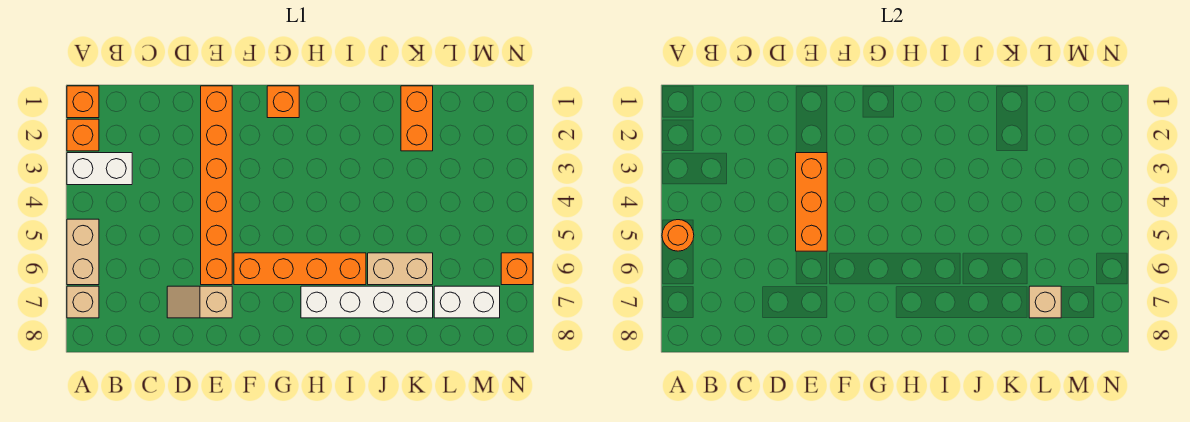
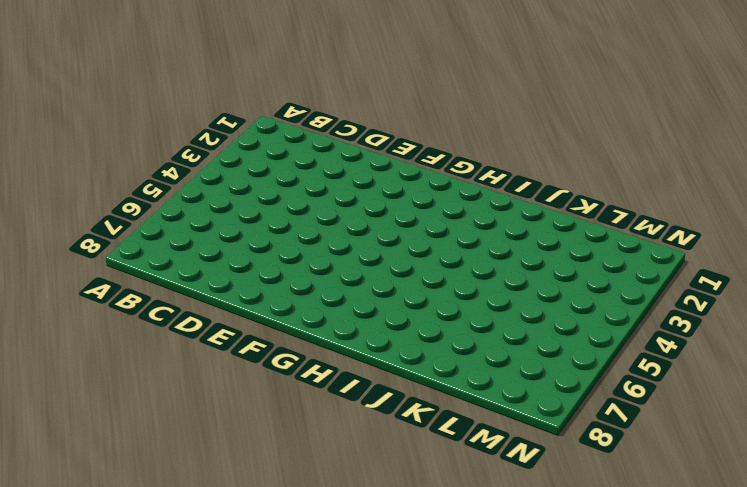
none -> orange brick A1 level 1
none -> orange brick A2 level 1
none -> white brick A3:B3 level 1

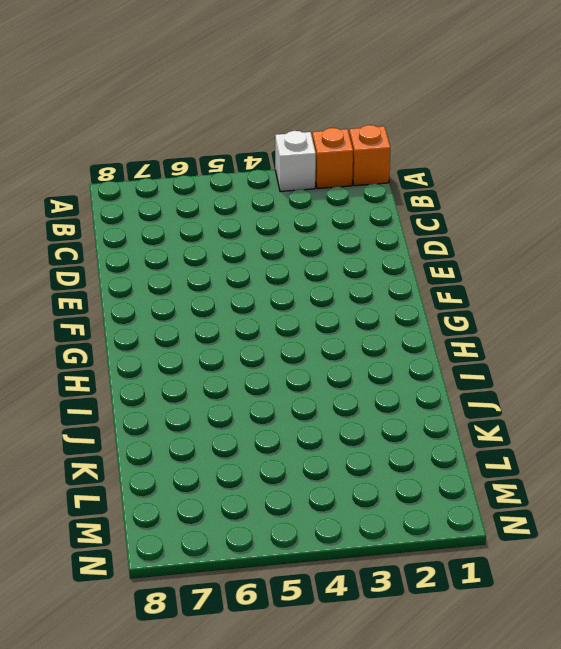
white brick A3 level 1 -> white brick A3:B3 level 1
none -> tan brick A5:A6 level 1
none -> tan brick A7 level 1
none -> tan slope D7:E7 level 1 top E

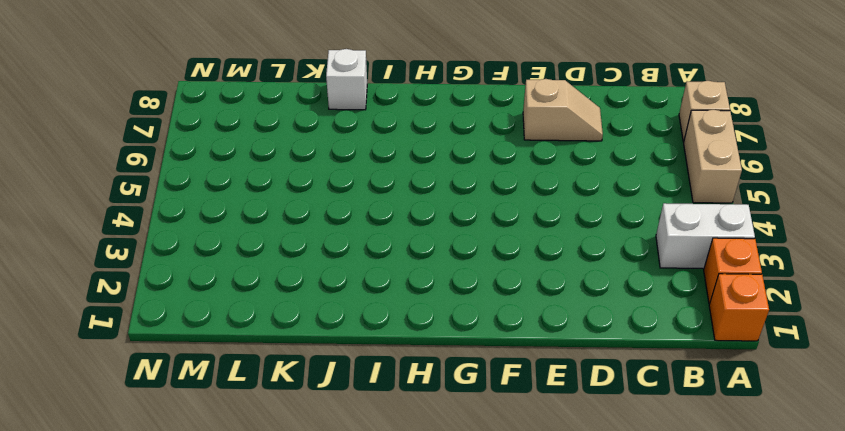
white brick J8 level 1 -> none
none -> orange brick E1:E6 level 1
none -> orange brick F6:I6 level 1
none -> orange brick G1 level 1

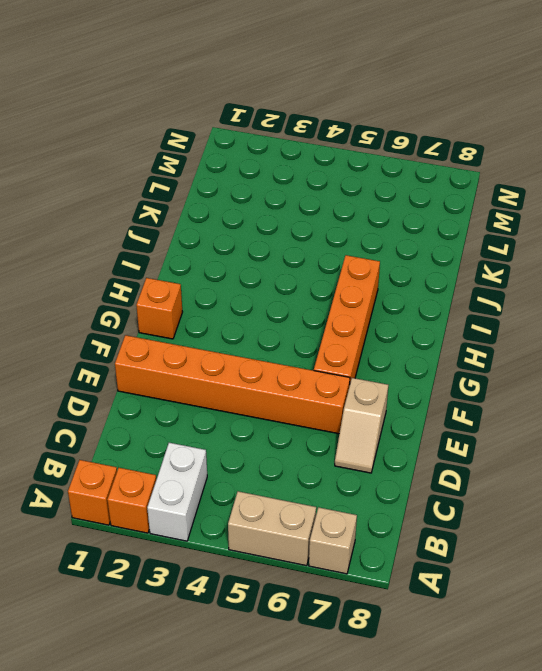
none -> white brick H7:K7 level 1
none -> tan brick J6:K6 level 1
none -> orange brick K1:K2 level 1

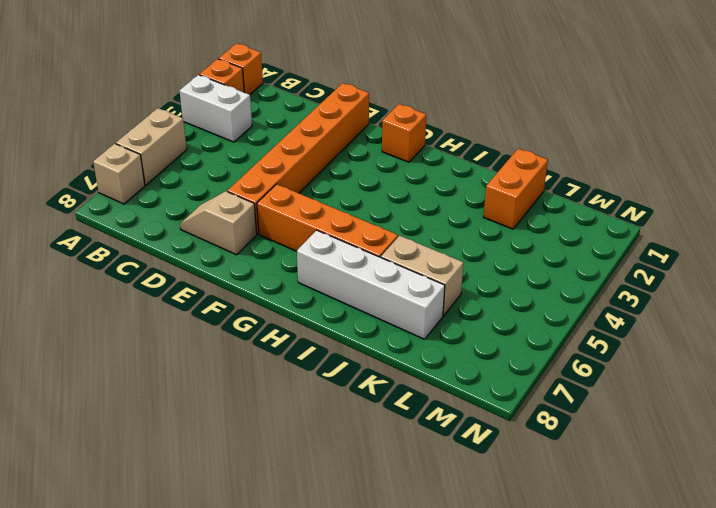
none -> white brick L7:M7 level 1
none -> orange brick N6 level 1
none -> orange round brick A5 level 2

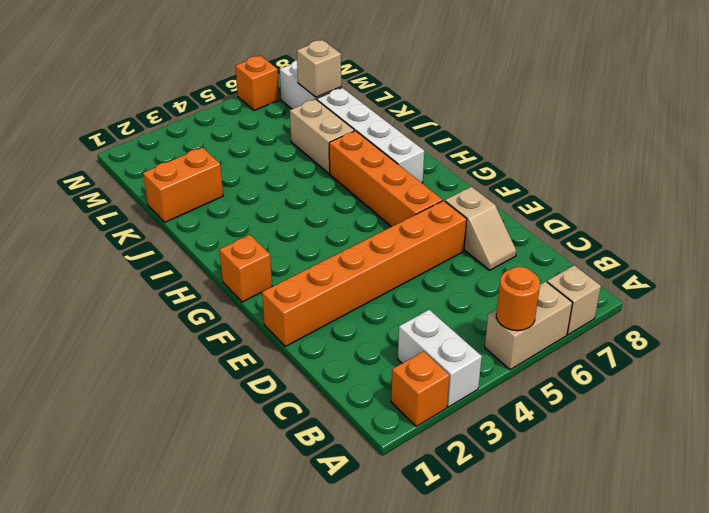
none -> orange brick A1 level 1
none -> orange brick E3:E5 level 2

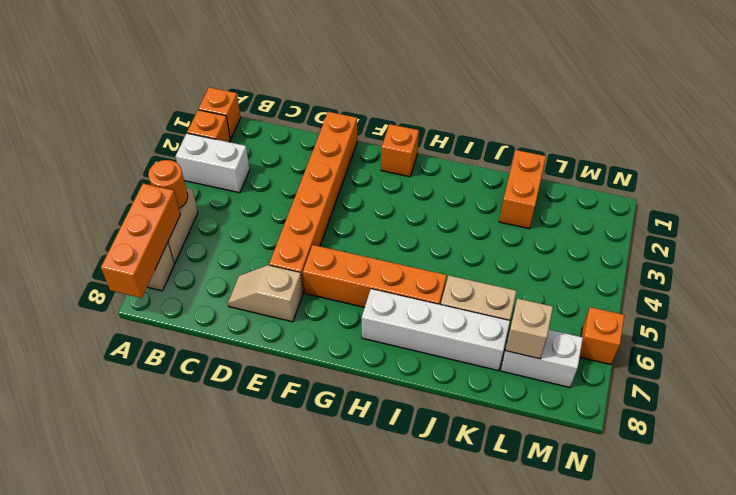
orange brick A6:A8 level 2 -> orange brick E3:E5 level 2

